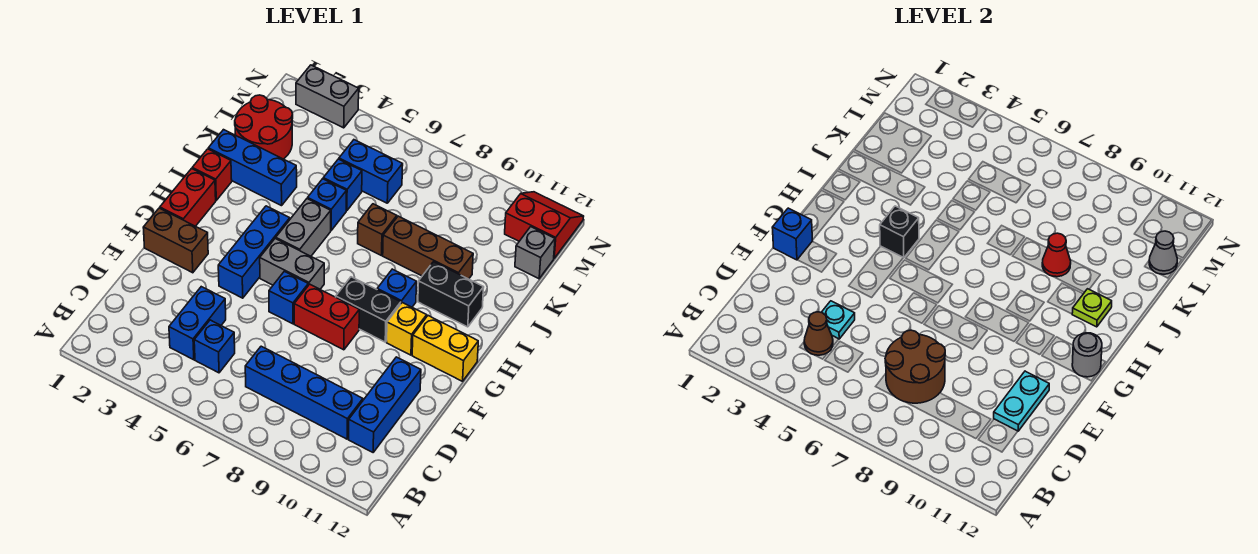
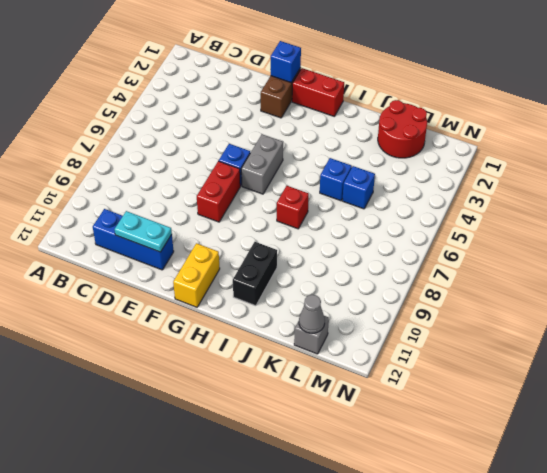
red brick I7 level 1 -> red brick I1 level 1
none -> blue brick C4:D4 level 1
none -> blue brick C5 level 1
none -> blue brick C7:C10 level 1
none -> blue brick F4:H4 level 1

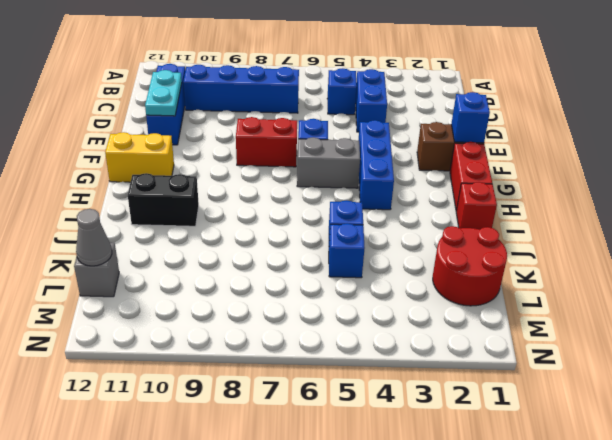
none -> black brick G8:G9 level 1
none -> yellow brick G10 level 1
none -> grey brick H5:I5 level 1
none -> blue brick H9 level 1

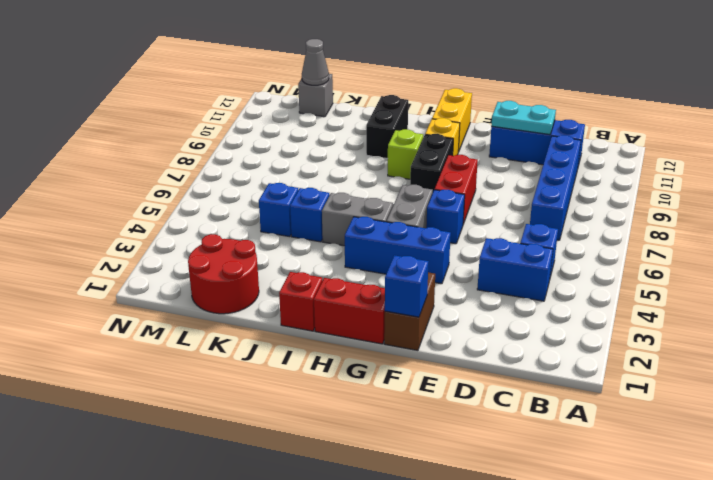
lime brick H9 level 1 -> blue brick H9 level 1
none -> blue brick J1:J3 level 1
none -> brown brick J7 level 1
none -> brown brick J8:J10 level 1
none -> blue brick L5:L6 level 1

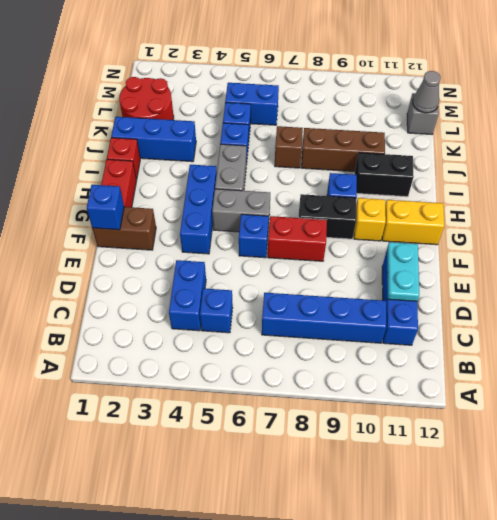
none -> red slope M11:N12 level 1 top M
none -> grey brick N2:N3 level 1
none -> brown cone C4 level 2
none -> brown round brick C7:D8 level 2

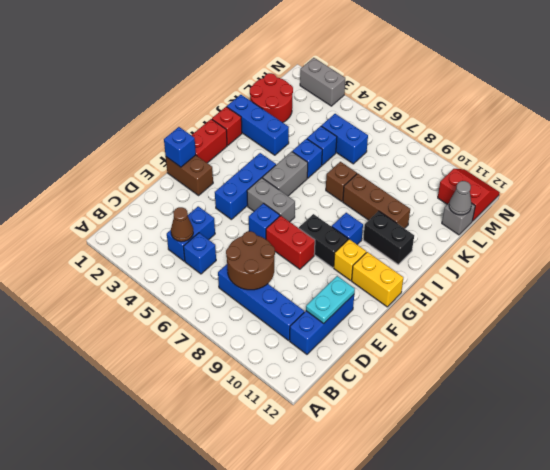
none -> cyan plate D4 level 2
none -> grey round brick G12 level 2
none -> black brick H4 level 2
none -> lime plate I11 level 2

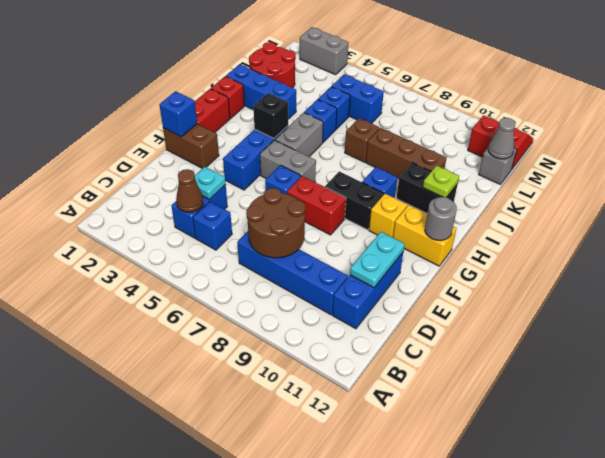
none -> red cone J9 level 2

